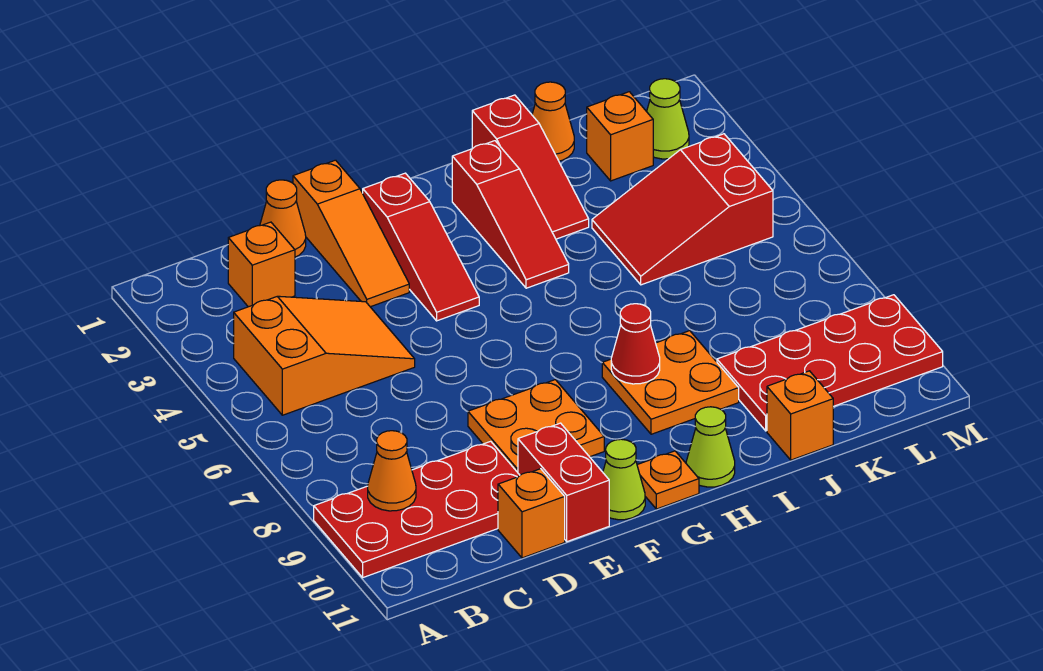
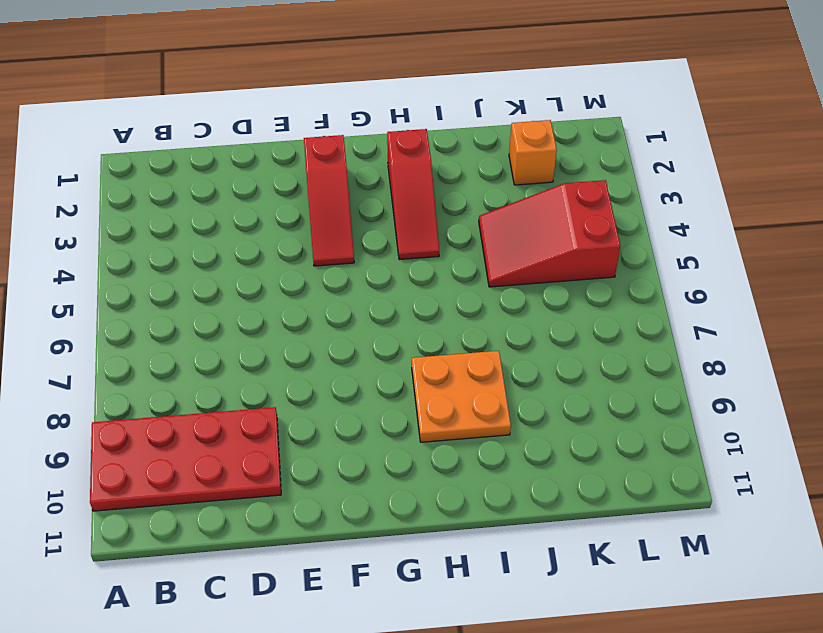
none -> orange slope B4:D5 level 1 top B
none -> orange brick C2 level 1
none -> orange cone D1 level 1

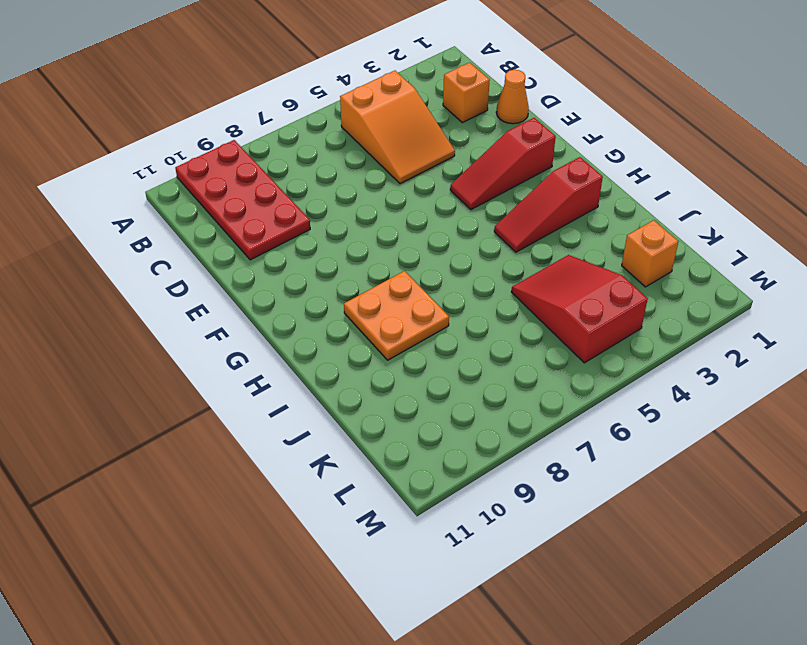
none -> orange brick D11 level 1
none -> orange slope E1:E3 level 1 top 1
none -> orange plate E8:F9 level 1

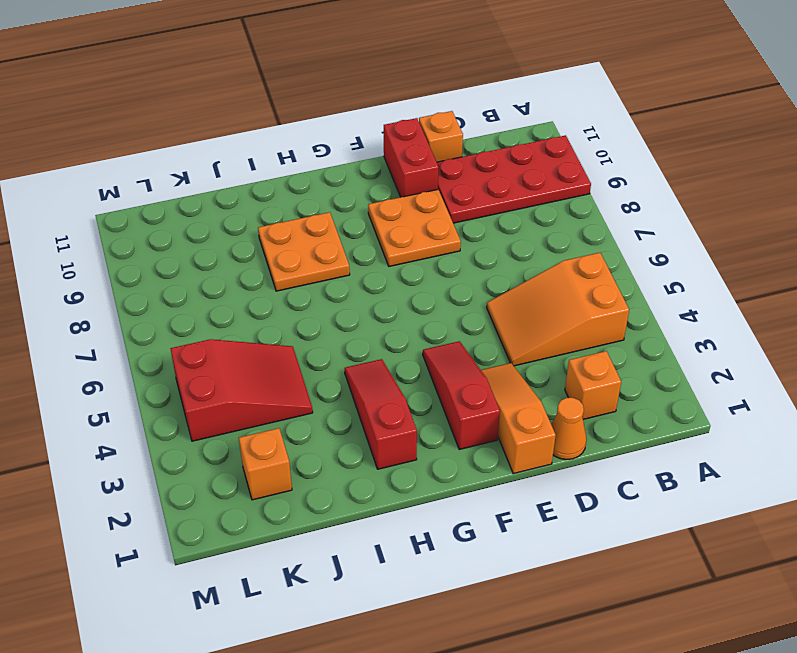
none -> lime cone F11 level 1
none -> orange plate G11 level 1
none -> lime cone H11 level 1

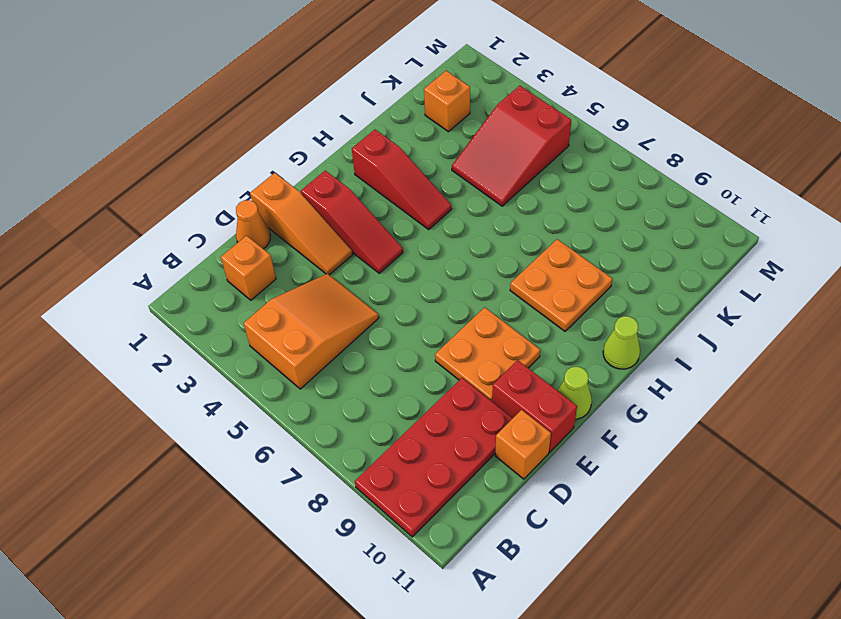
none -> orange plate G11 level 1
none -> red slope I1:I3 level 1 top 1
none -> orange cone J1 level 1

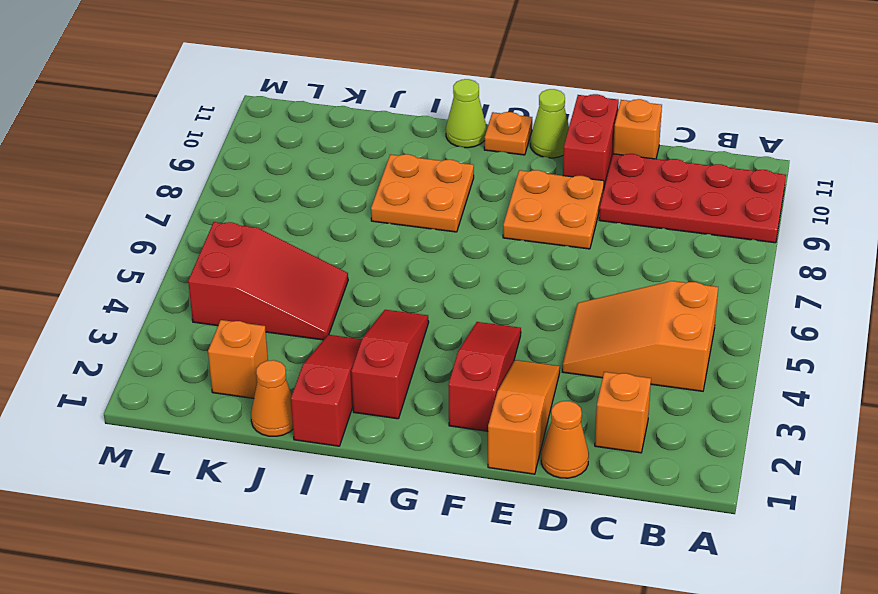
none -> red plate J9:M10 level 1
none -> orange brick J11 level 1
none -> lime cone L2 level 1

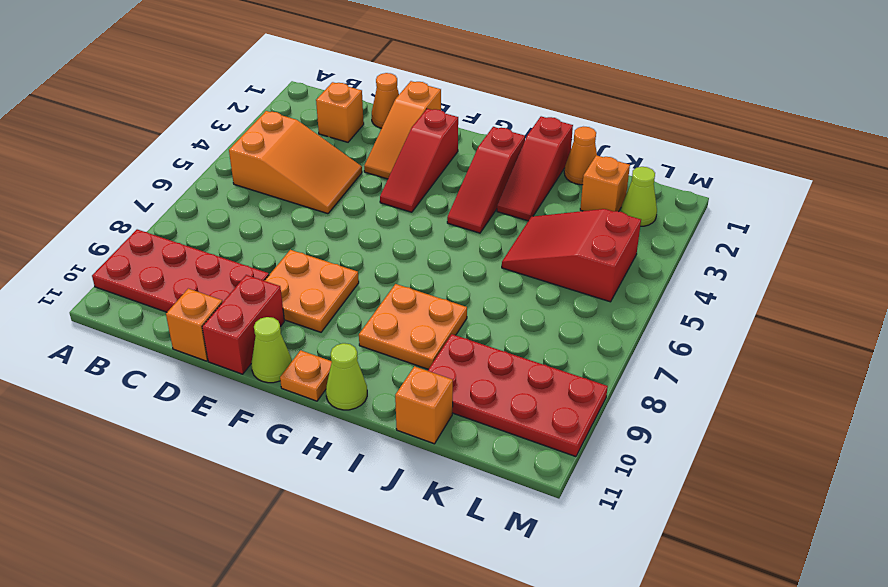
none -> orange cone B9 level 2
none -> red cone H8 level 2

